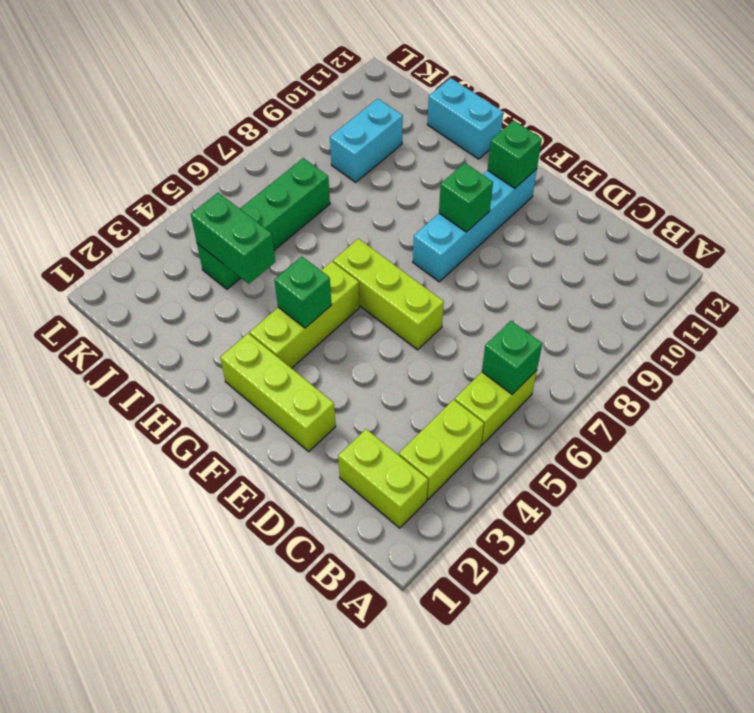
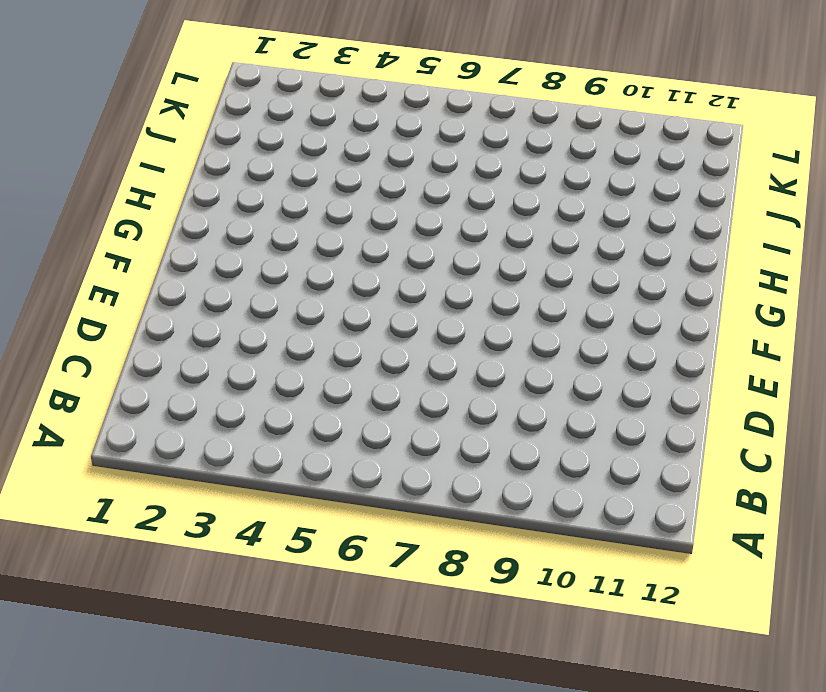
none -> lime brick B2:C2 level 1
none -> lime brick B3:B4 level 1
none -> lime brick B5:B6 level 1

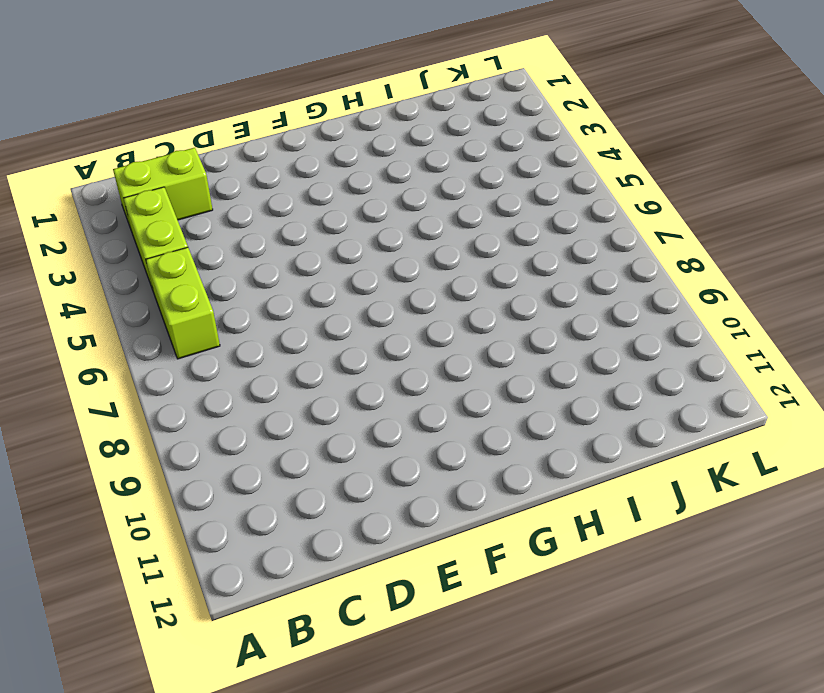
none -> lime brick E2:G2 level 1
none -> lime brick E6:G6 level 1
none -> cyan brick F8:F11 level 1

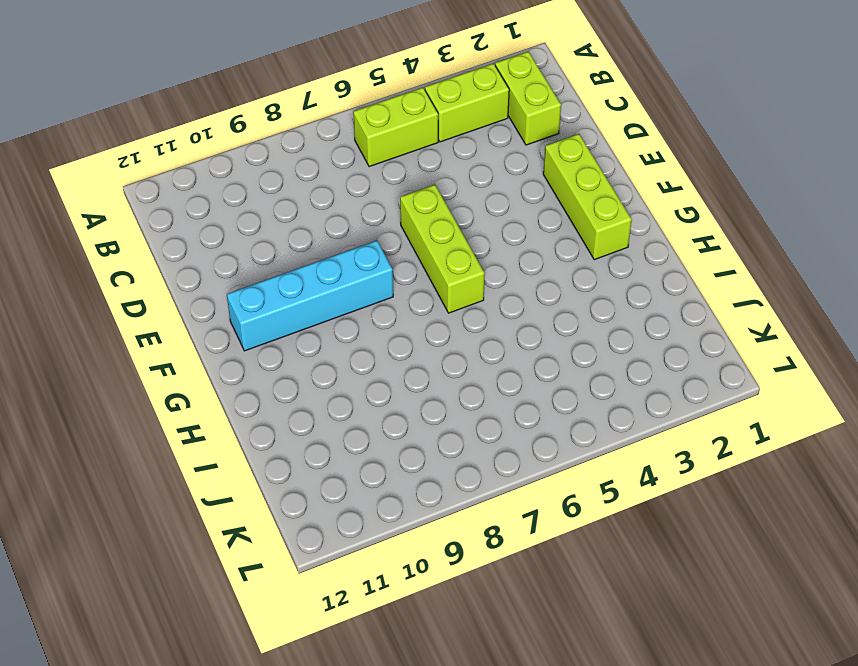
none -> lime brick G3:G5 level 1
none -> cyan brick H12:I12 level 1
none -> green brick J4:J7 level 1

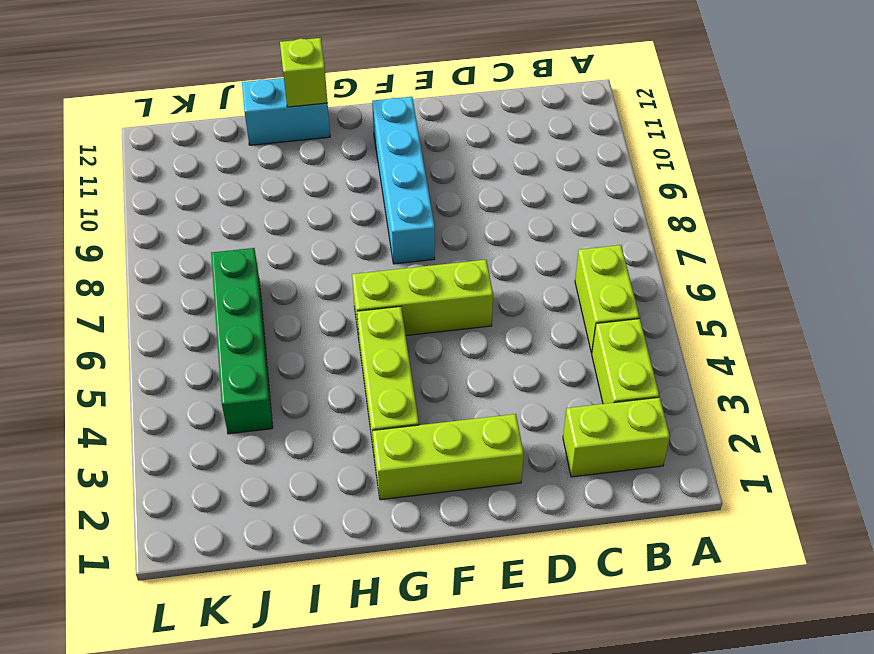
lime brick H12 level 2 -> none
none -> cyan brick J9:J10 level 1
none -> green brick B6 level 2
none -> green brick F9 level 2

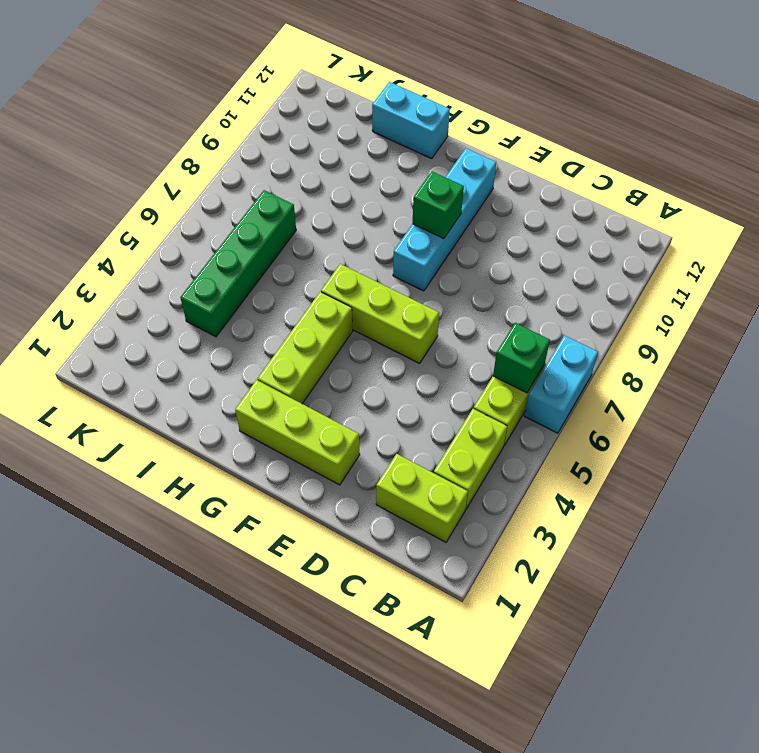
cyan brick A6:A7 level 1 -> cyan brick J9:J10 level 1
none -> green brick F11 level 2
none -> green brick G4 level 2
none -> green brick I4:J4 level 2

